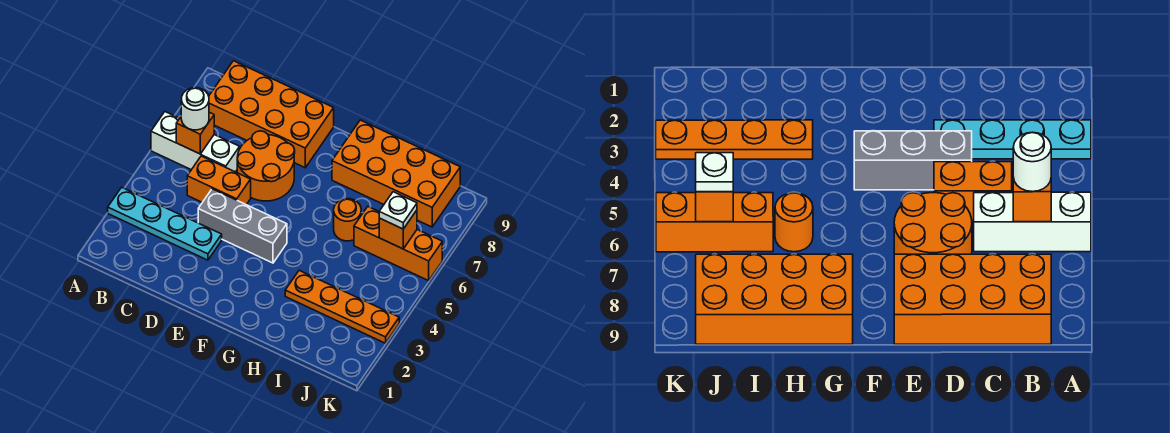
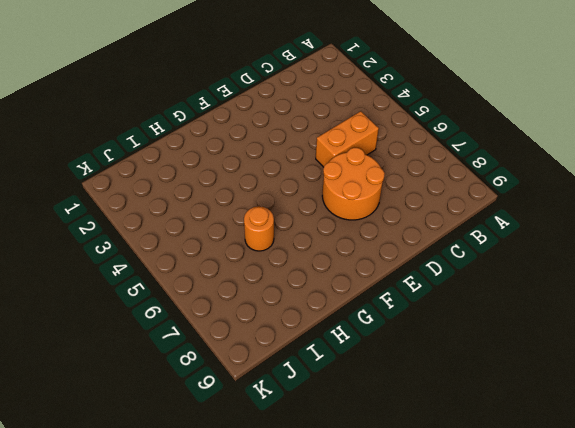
none -> cyan plate A3:D3 level 1
none -> white brick A6:C6 level 1
none -> orange brick B8:E9 level 1

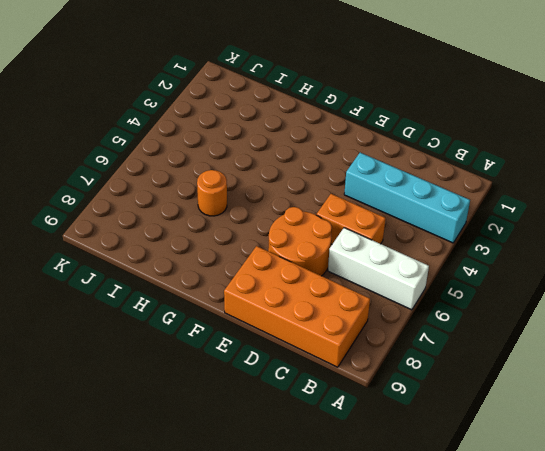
cyan brick A3:D3 level 1 -> cyan plate A3:D3 level 1
none -> grey brick D4:F4 level 1
none -> orange brick G8:J9 level 1
none -> orange plate H3:K3 level 1

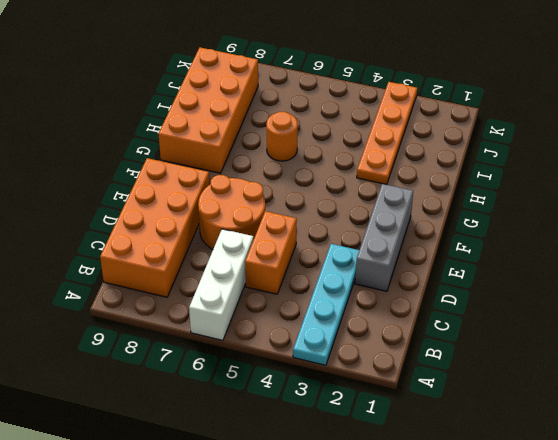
grey brick D2:F2 level 1 -> grey brick D4:F4 level 1
none -> orange brick I6:K6 level 1
none -> orange brick B6 level 2
none -> orange brick J6 level 2

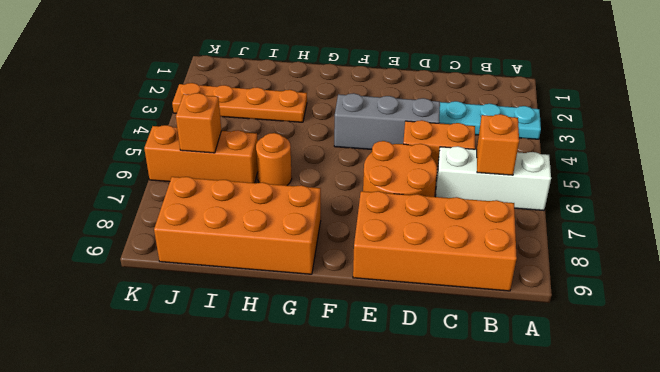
none -> white round brick B6 level 3
none -> white plate J6 level 3

